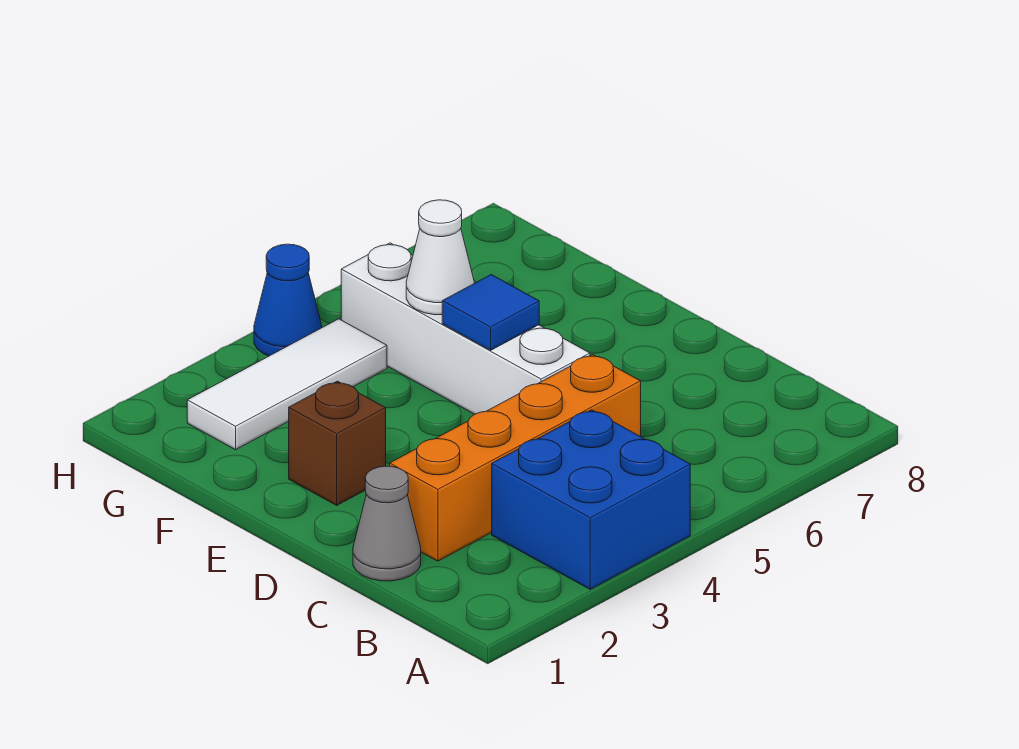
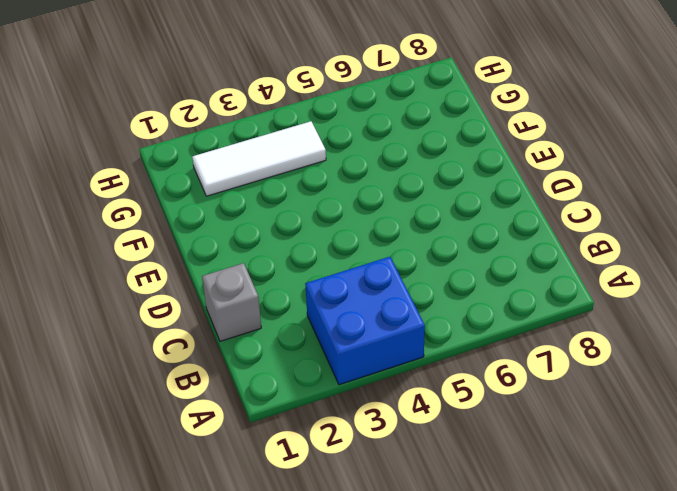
grey brick C1 level 1 -> grey cone C1 level 1
none -> orange brick C2:C5 level 1
none -> white brick D5:G5 level 1

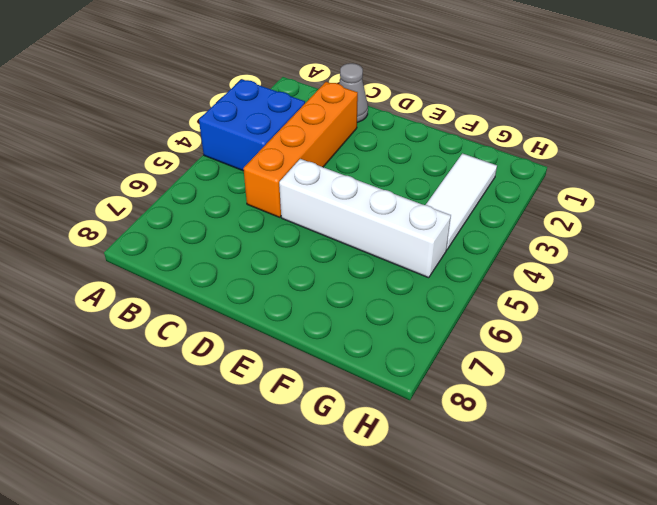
none -> brown brick E2 level 1
none -> blue cone H4 level 1

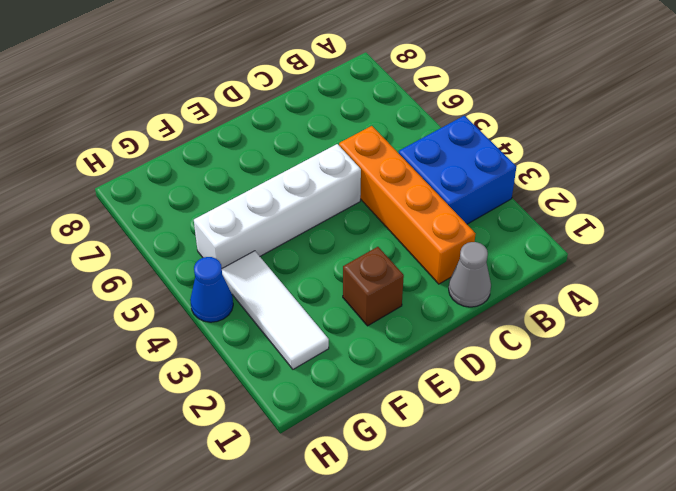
none -> blue tile E5 level 2
none -> white cone F5 level 2

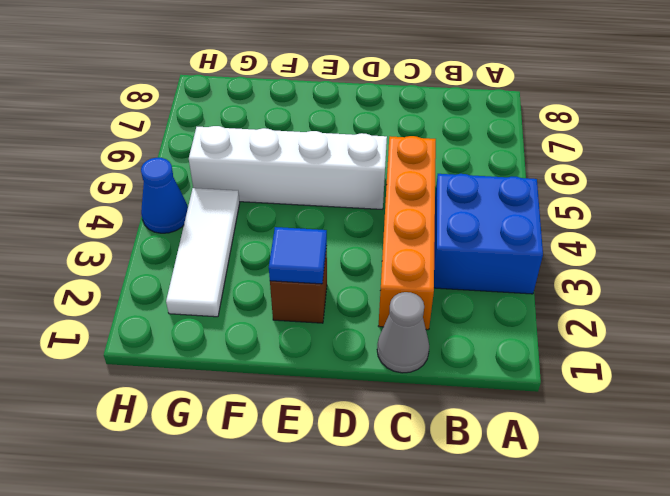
blue tile E2 level 2 -> blue tile E5 level 2
none -> white cone F5 level 2

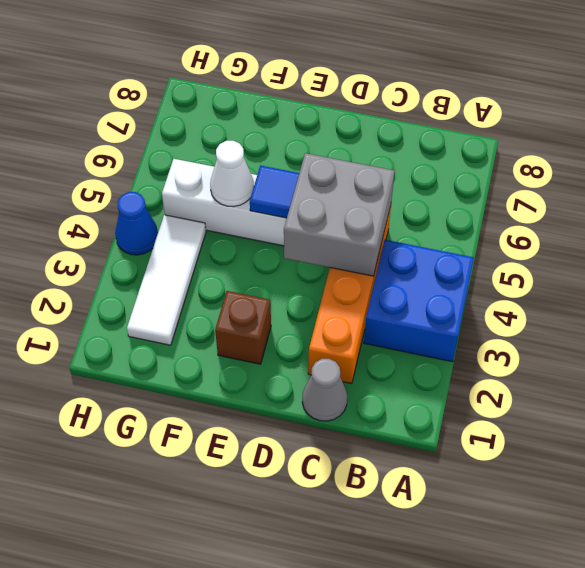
grey brick C4:D5 level 2 -> none

